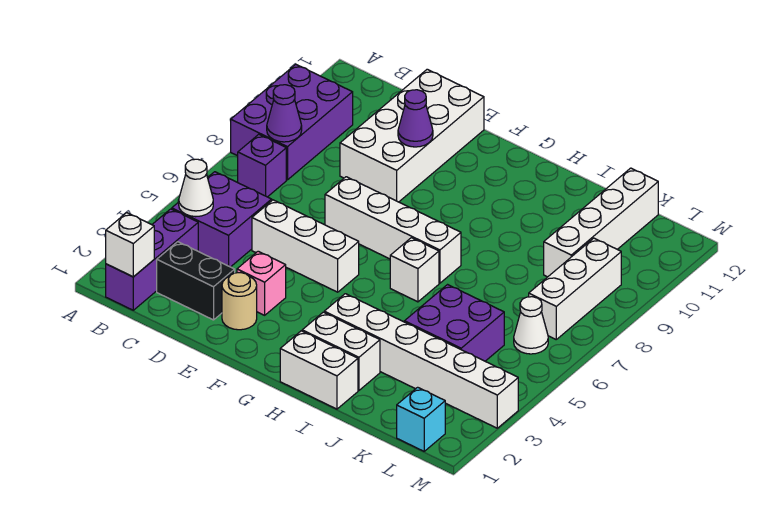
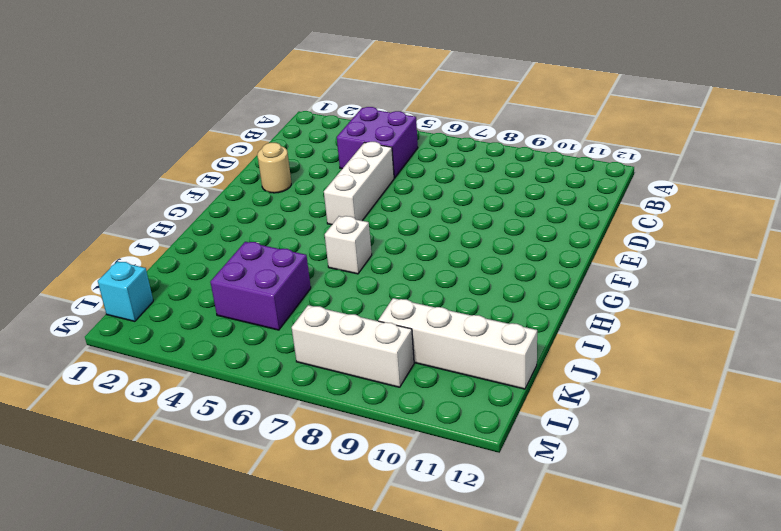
none -> purple brick A8:B10 level 1
none -> purple brick B1:B3 level 1
none -> purple brick B7 level 1

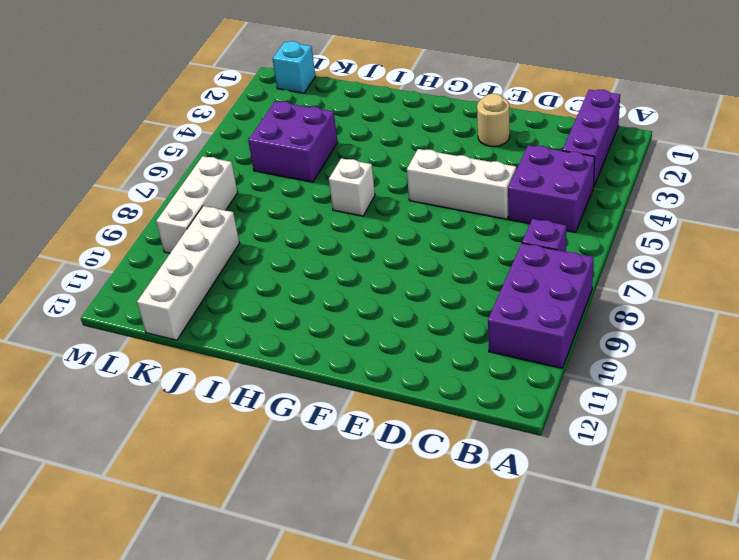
none -> black brick C2:D2 level 1
none -> white brick D9:E12 level 1
none -> pink brick E3 level 1

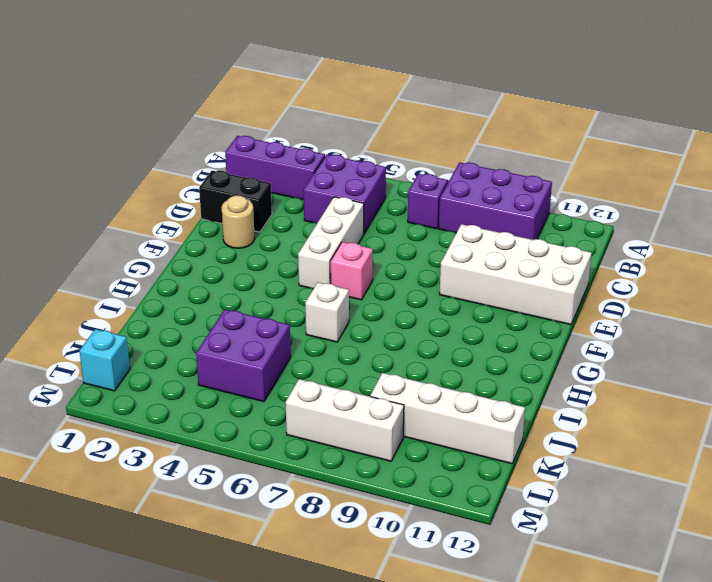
black brick D1:D2 level 1 -> black brick C2:D2 level 1
pink brick F6 level 1 -> pink brick E3 level 1
none -> white brick E7:H7 level 1
none -> white brick H1:I1 level 1
none -> white brick H2:I2 level 1

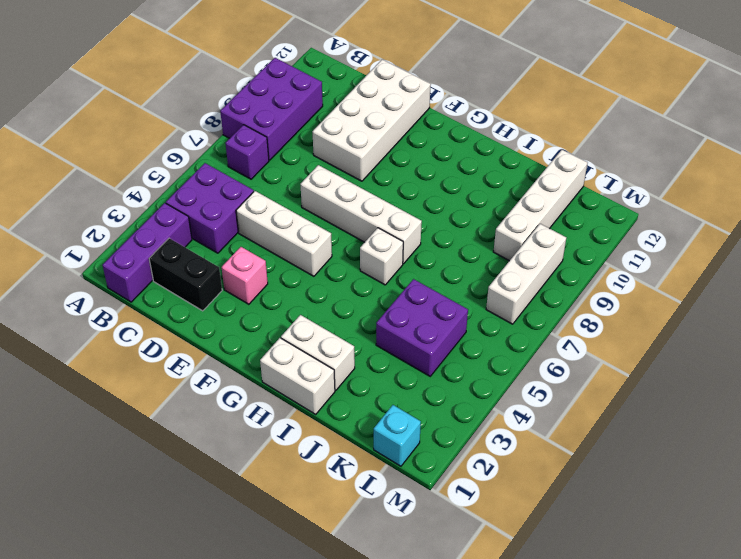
none -> tan round brick E2 level 1
none -> white brick H3:M3 level 1
none -> white cone L6 level 1

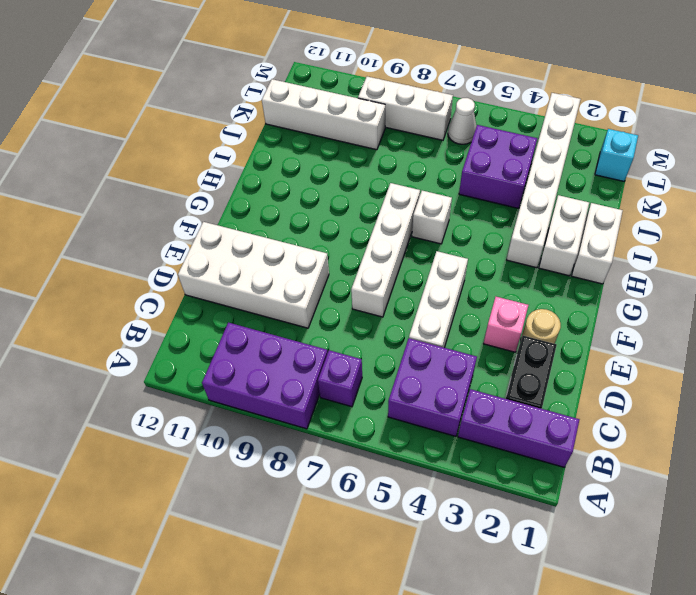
none -> white brick B1 level 2
none -> white cone B4 level 2
none -> purple cone B8 level 2

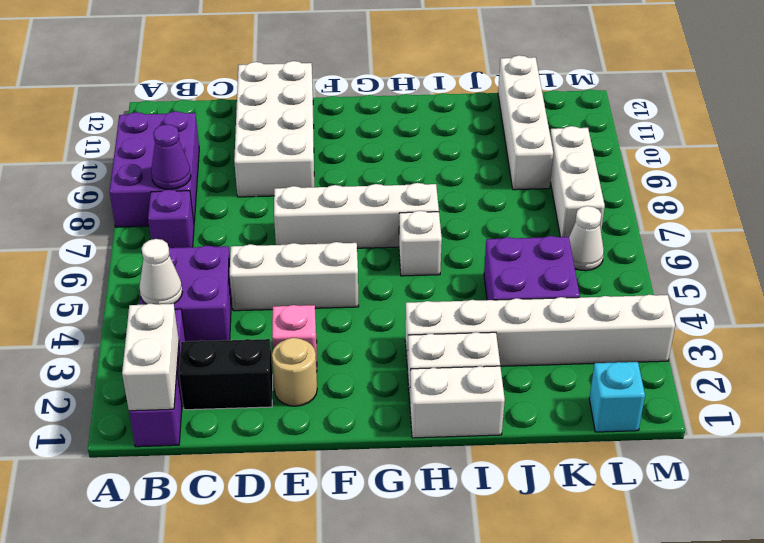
white brick B1:B2 level 2 -> white brick B1 level 2
none -> purple cone E10 level 2

